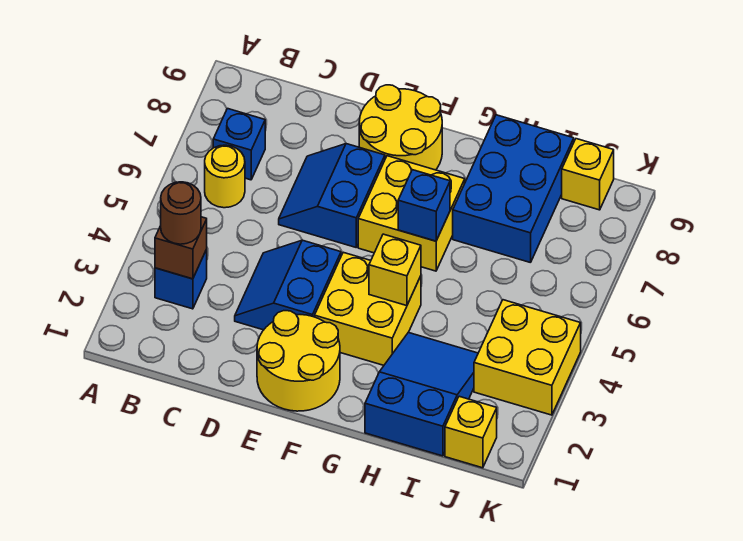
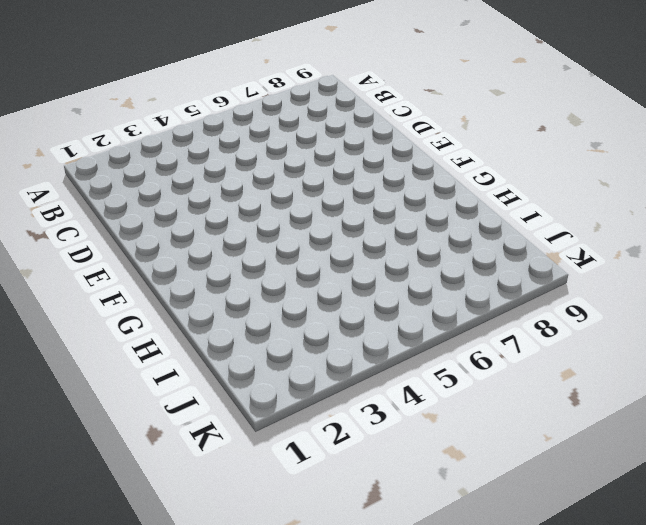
none -> blue brick B3 level 1
none -> yellow round brick B6 level 1
none -> blue brick B7 level 1

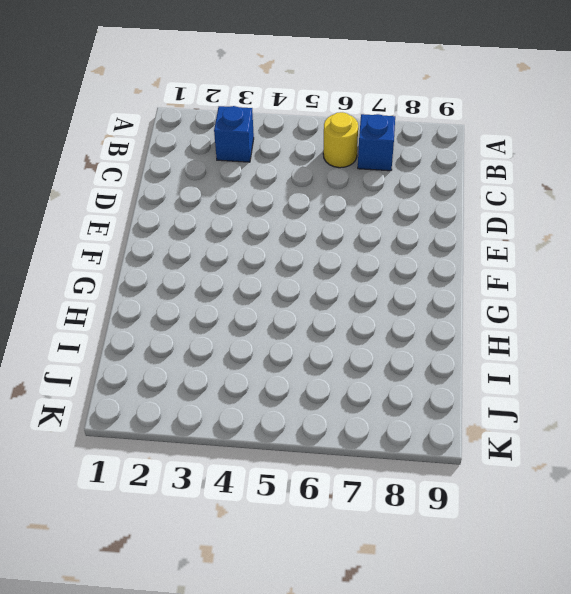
none -> blue slope D3:E4 level 1 top E
none -> blue slope D6:E7 level 1 top E
none -> yellow round brick E1:F2 level 1

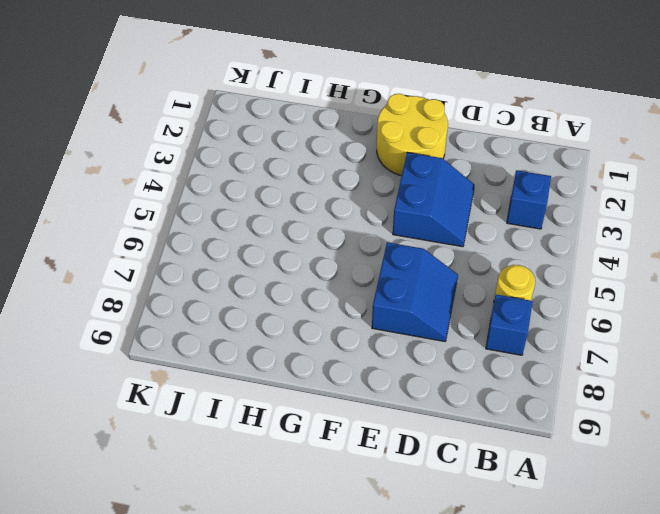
none -> yellow round brick E8:F9 level 1
none -> yellow brick F3:G4 level 1
none -> yellow brick F6:G7 level 1

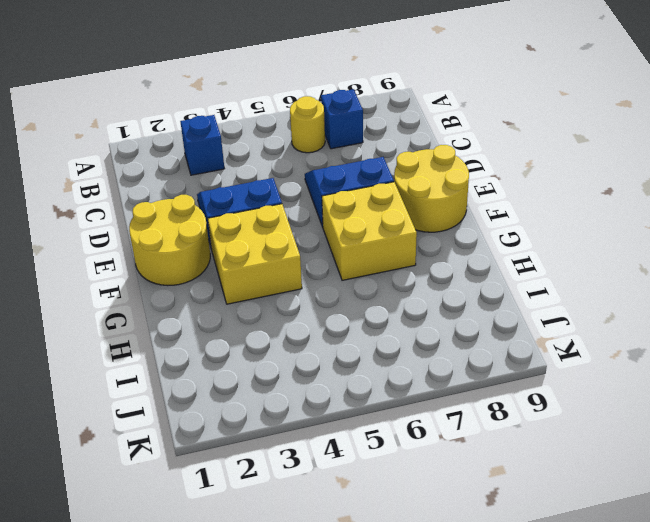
none -> blue slope H1:I3 level 1 top 1
none -> blue brick H7:I9 level 1
none -> yellow brick J1 level 1

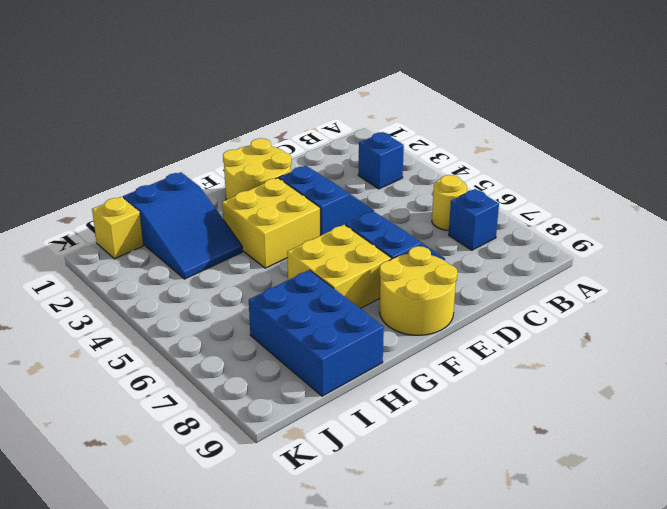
none -> yellow brick J3:K4 level 1
none -> yellow brick J9 level 1
none -> brown brick B3 level 2

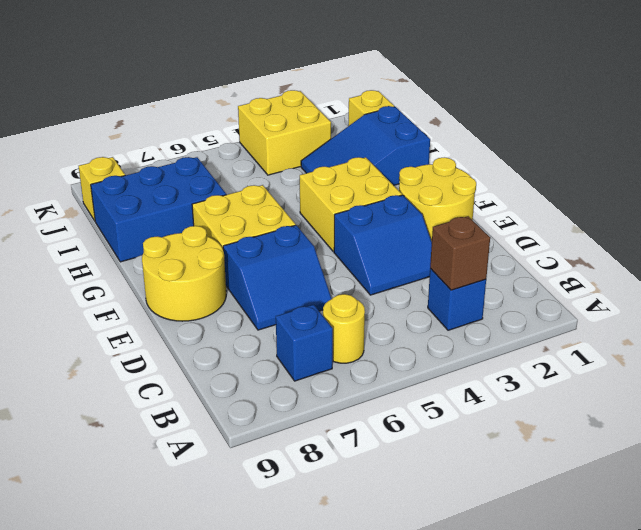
none -> yellow brick G4 level 2
none -> blue brick G6 level 2
none -> brown round brick B3 level 3

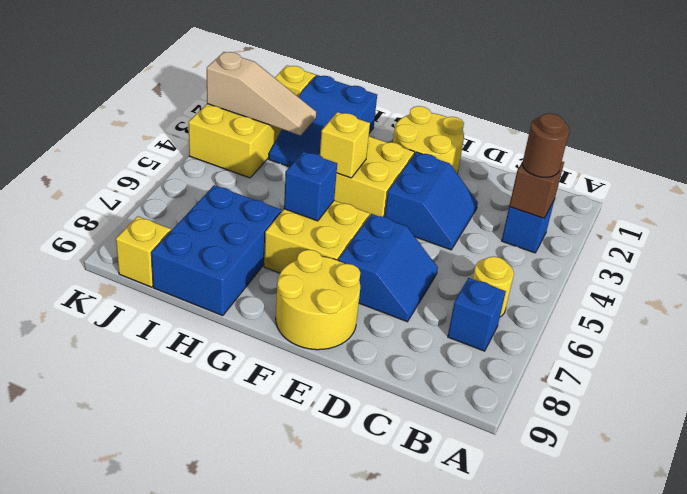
tan slope I3:K3 level 2 top K -> none

